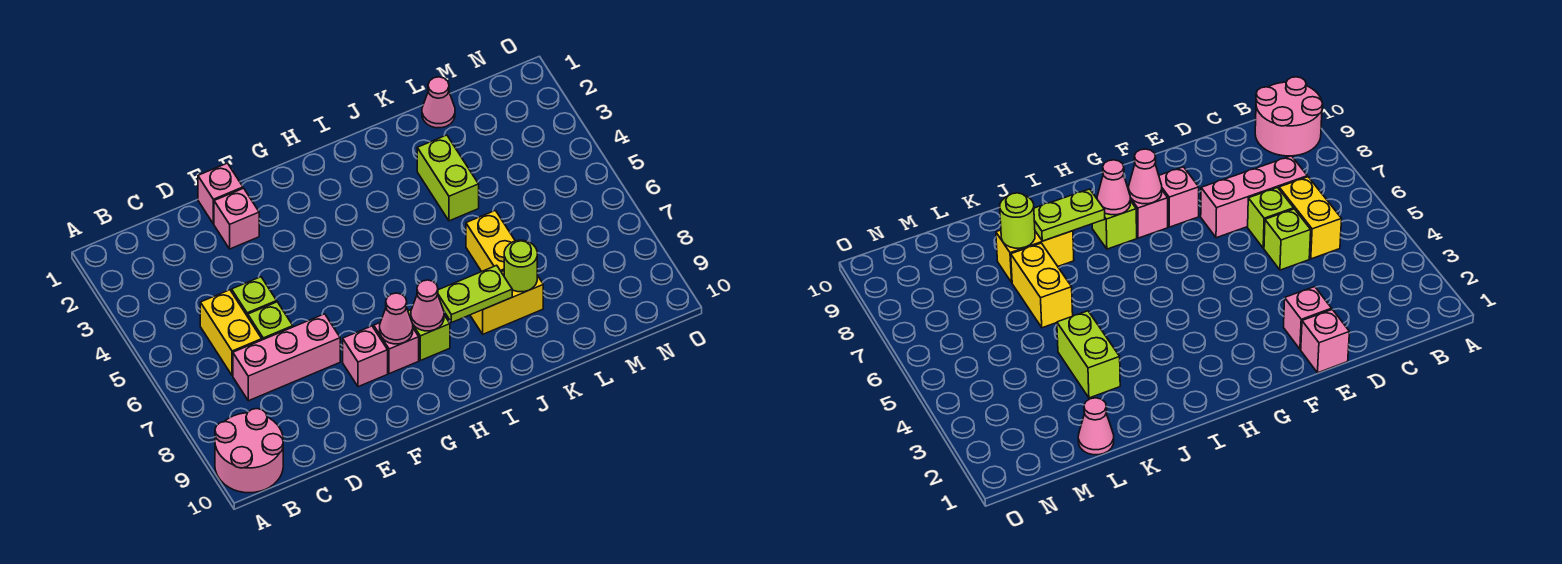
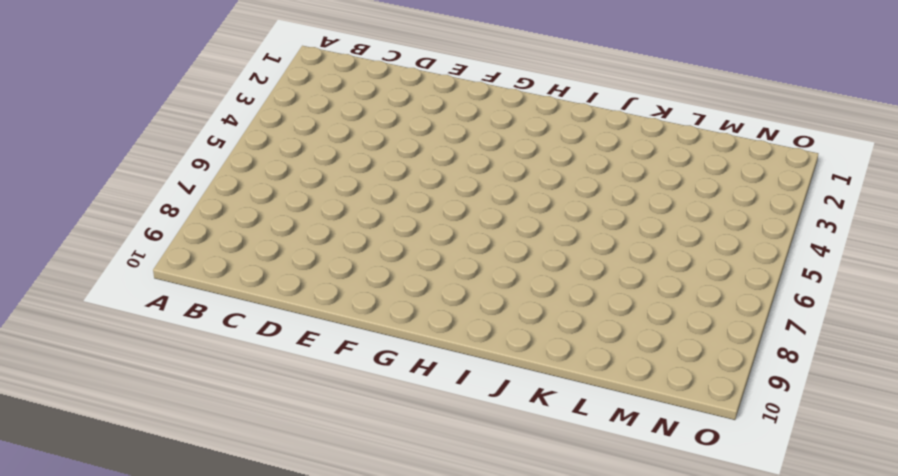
none -> pink round brick A9:B10 level 1
none -> yellow brick C5:C6 level 1
none -> pink brick C7:E7 level 1

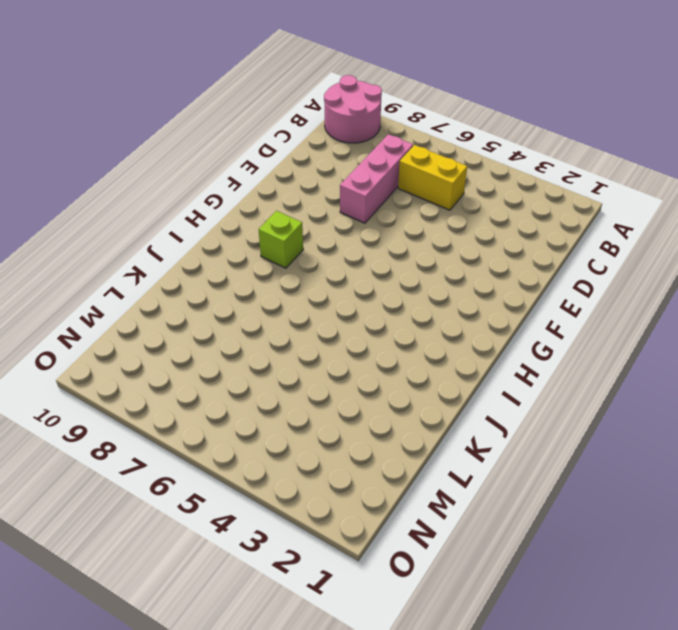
none -> lime brick D5 level 1
none -> lime brick D6 level 1
none -> pink brick E1 level 1

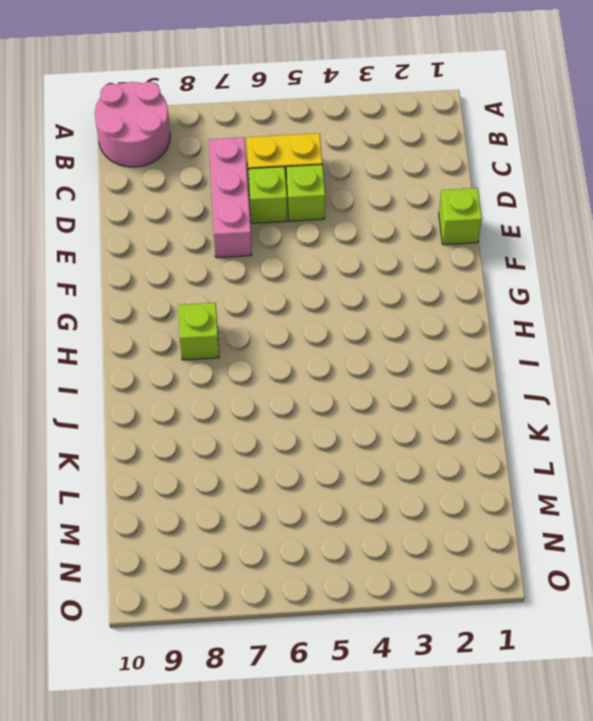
lime brick E1 level 1 -> pink brick E1 level 1
none -> pink brick E2 level 1
none -> pink brick F8 level 1
none -> pink brick G8 level 1

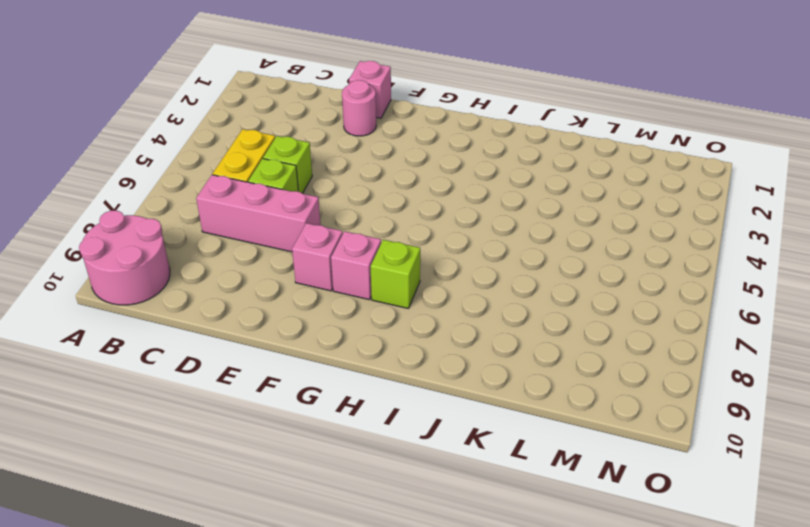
pink round brick E2 level 1 -> pink brick E2 level 1
none -> yellow brick J8:K8 level 1
none -> lime brick K3:K4 level 1
none -> yellow brick K6:K7 level 1

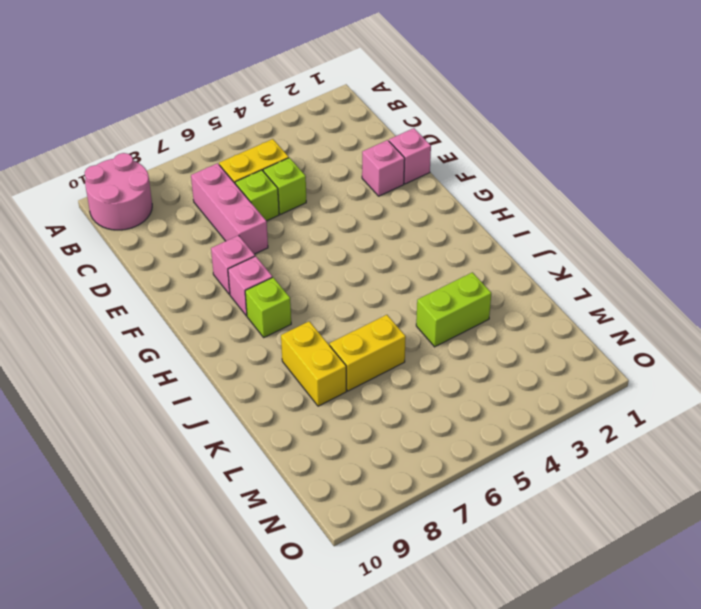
none -> pink cone L1 level 1
none -> pink cone G8 level 2
none -> pink cone H8 level 2

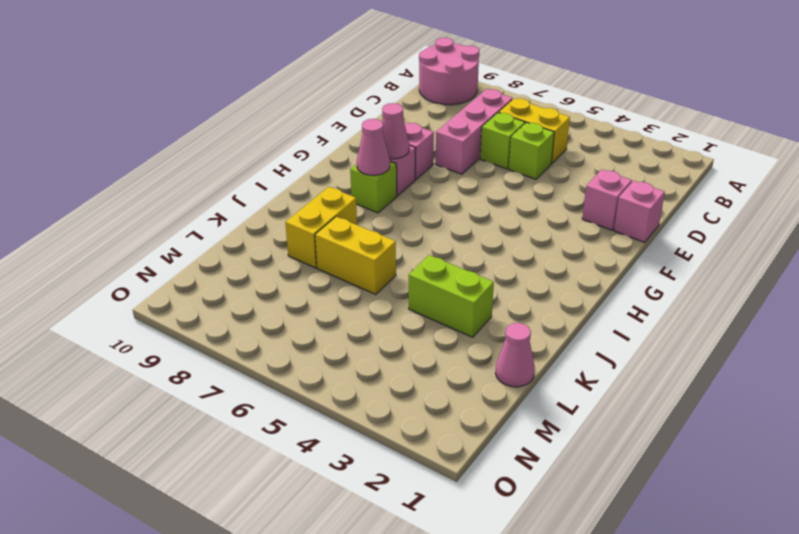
none -> lime plate I8:J8 level 2
none -> lime round brick K8 level 2

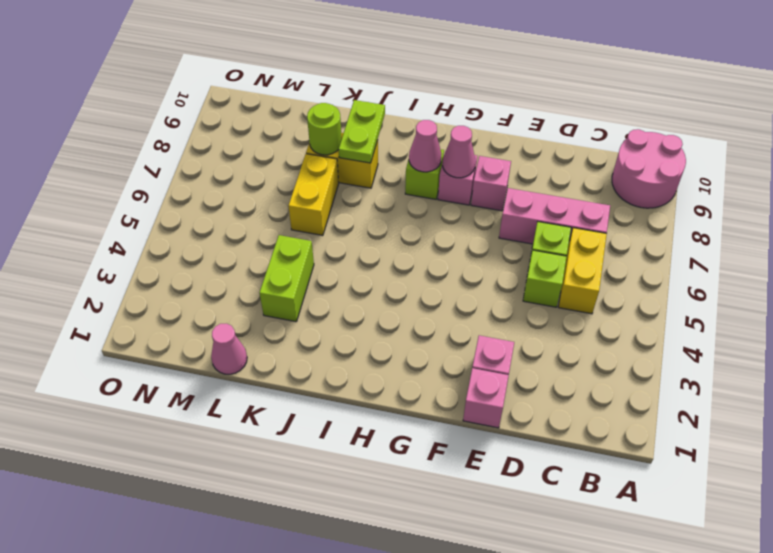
lime plate J8:J9 level 2 -> lime plate I8:J8 level 2

